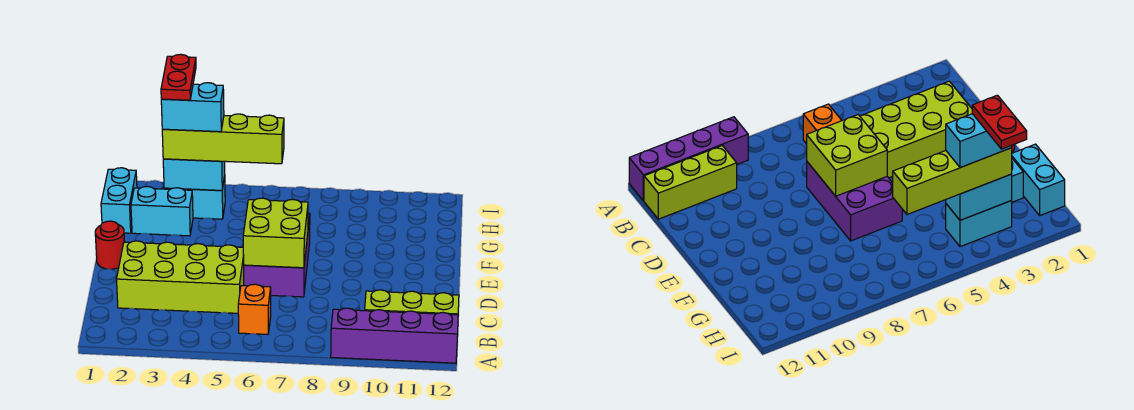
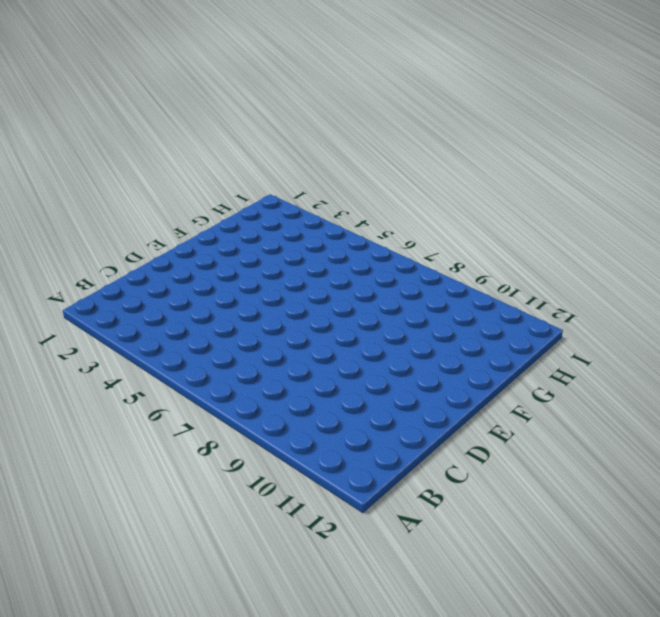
none -> purple brick A9:A12 level 1
none -> orange brick B6 level 1
none -> lime brick B10:B12 level 1

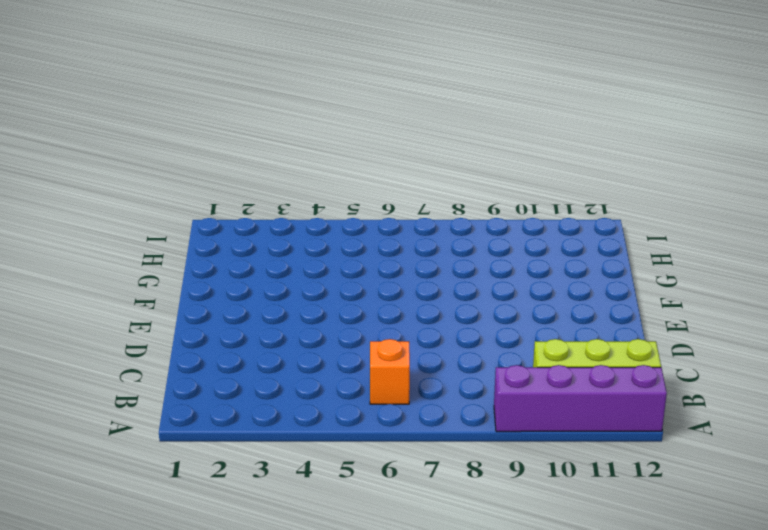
none -> lime brick C2:D5 level 1
none -> purple brick D6:F7 level 1
none -> red round brick E1 level 1

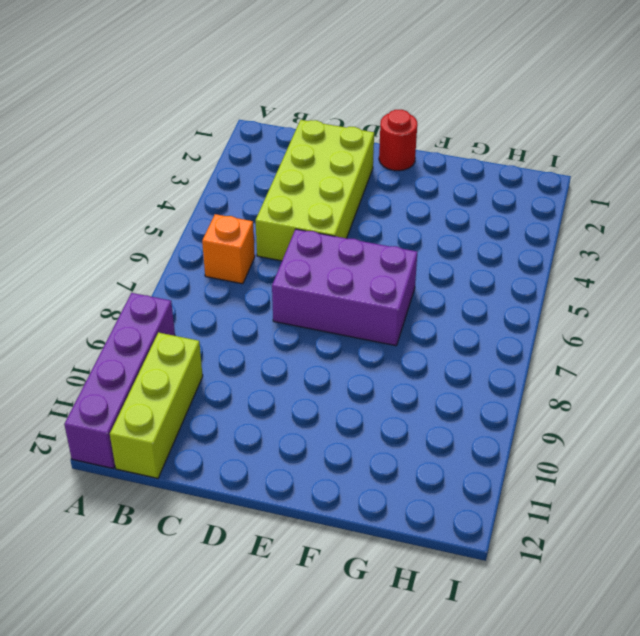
none -> cyan brick G1:H1 level 1
none -> cyan brick G2:G3 level 1
none -> cyan brick H3:H4 level 1

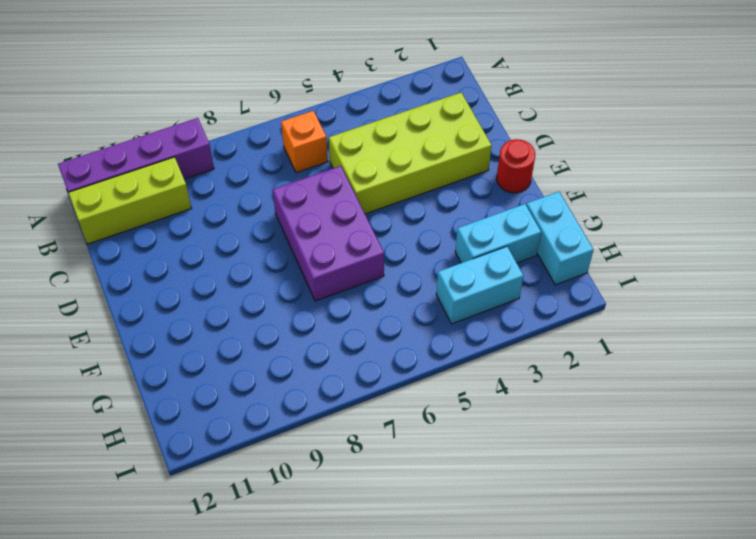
none -> lime brick D6:E7 level 2
none -> cyan brick H3:H4 level 2
none -> lime brick H3:H6 level 3

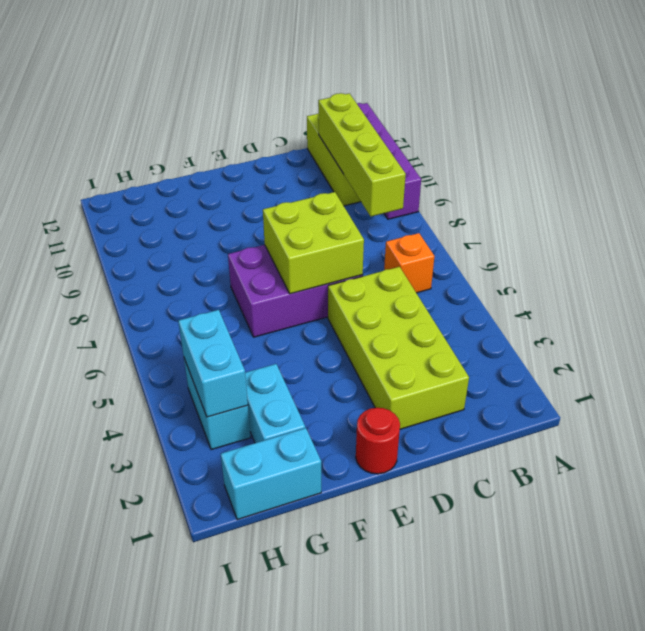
lime brick B8:B11 level 2 -> lime brick H3:H6 level 3
none -> cyan brick H3:H4 level 4
none -> red plate H3:I3 level 5

